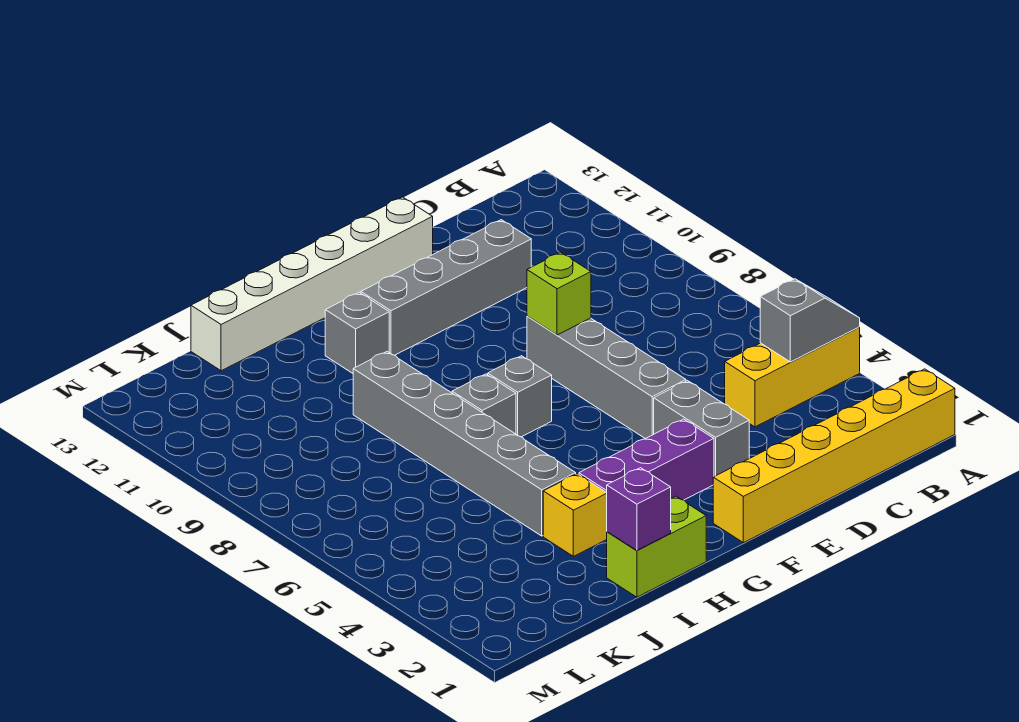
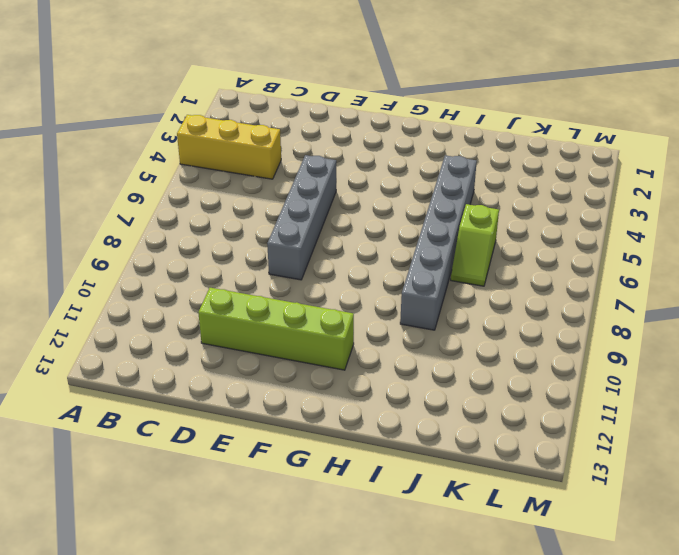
lime brick D11:G11 level 1 -> grey brick D11:G11 level 1
lime slope J6:J7 level 1 top 6 -> none
none -> yellow brick A1:F1 level 1
none -> grey brick E3:E4 level 1
none -> white brick E13:J13 level 1

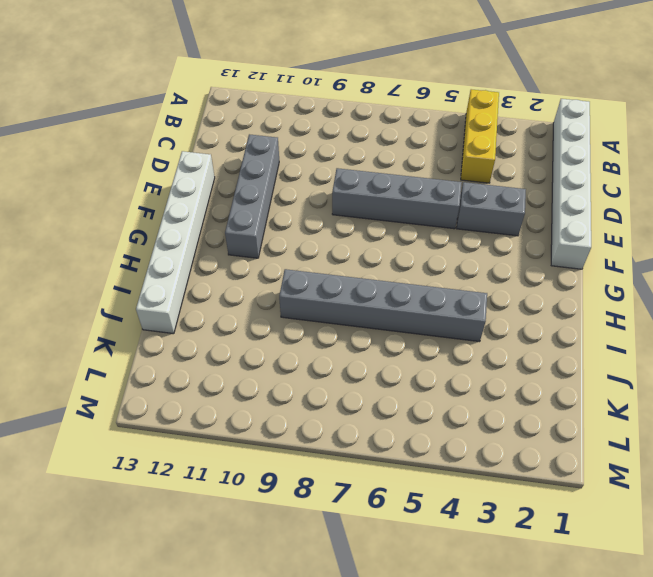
white brick A1:F1 level 1 -> yellow brick A1:F1 level 1
none -> purple brick F3:H3 level 1
none -> grey brick G7 level 1
none -> lime brick H1:I1 level 1

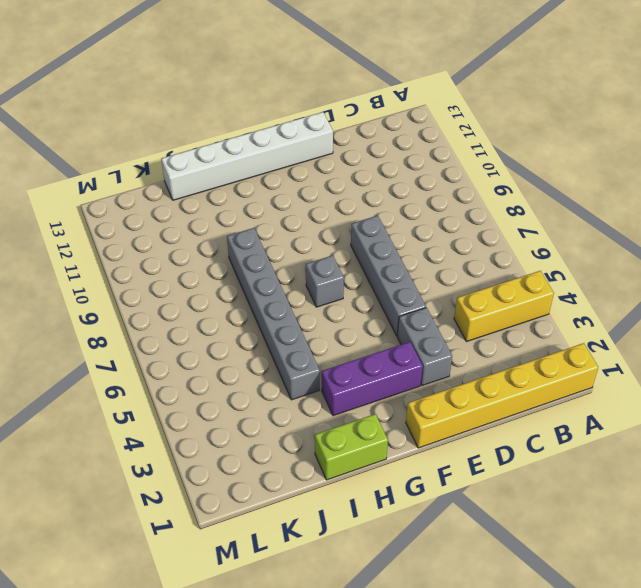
none -> grey brick D11:G11 level 1
none -> grey brick H7 level 1
none -> grey brick H11 level 1

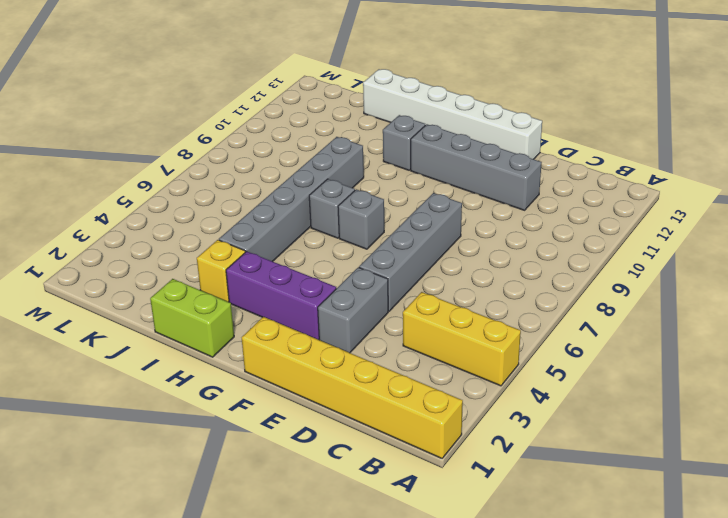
none -> grey slope A4:B4 level 2 top B
none -> lime brick E8 level 2
none -> purple brick I1 level 2

